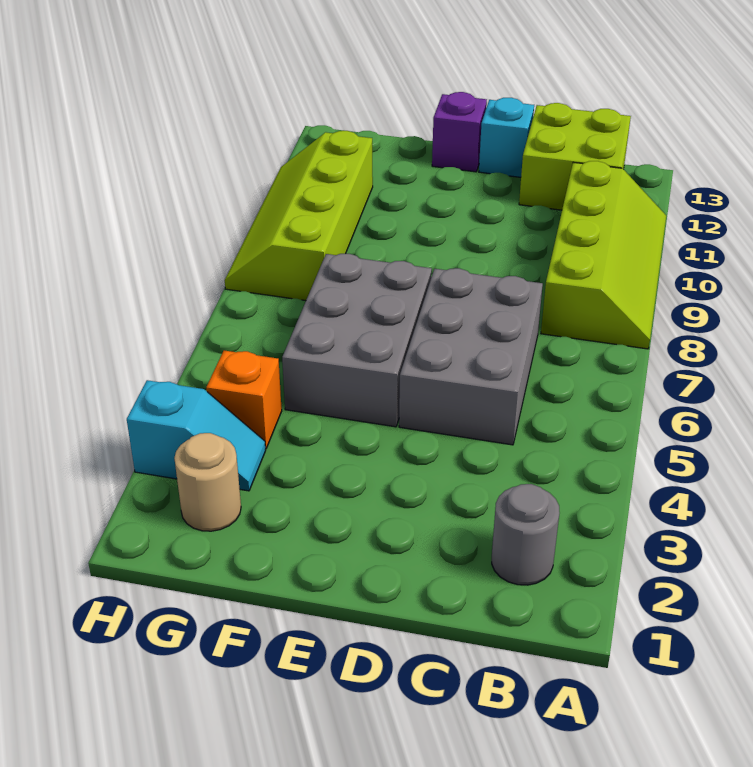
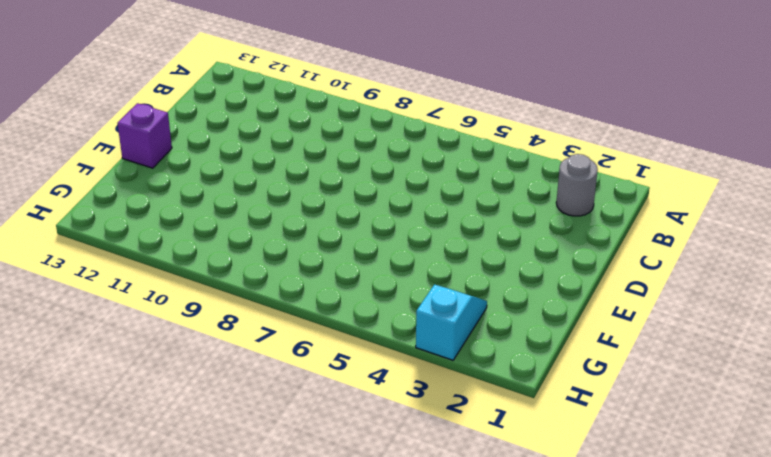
none -> lime slope A8:B11 level 1 top B
none -> lime brick B12:C13 level 1

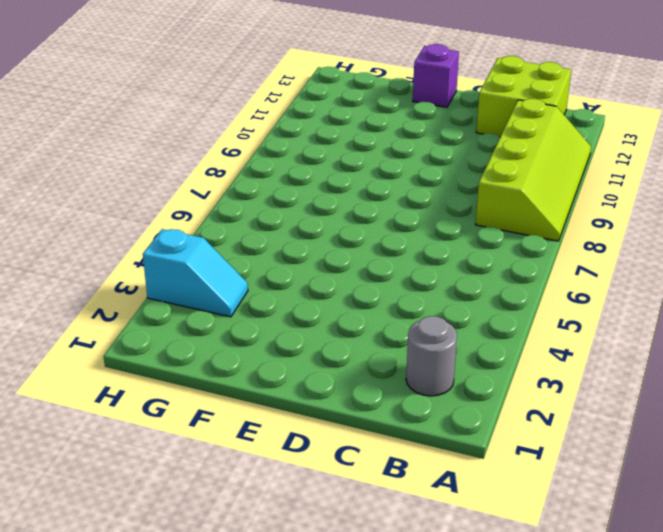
none -> grey brick C5:D7 level 1
none -> cyan brick D13 level 1

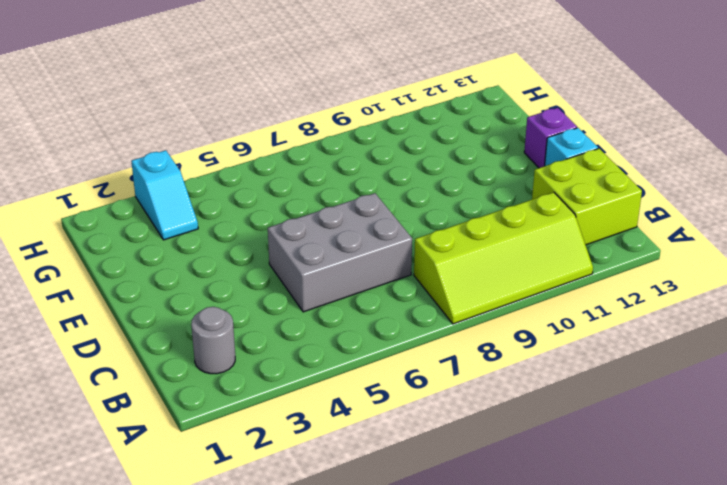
none -> grey brick E5:F7 level 1
none -> tan round brick G2 level 1

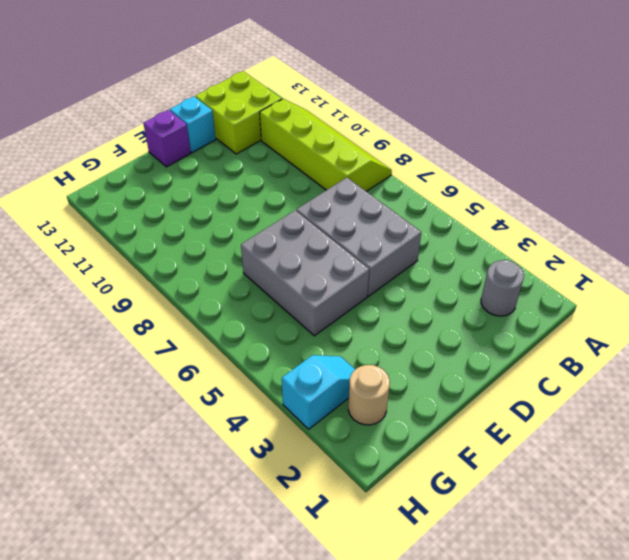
none -> orange brick G4 level 1
none -> lime slope G8:H11 level 1 top G

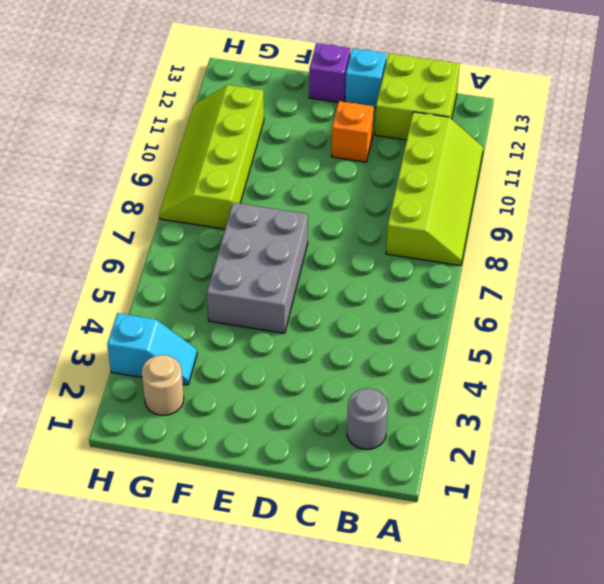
orange brick D11 level 1 -> orange brick G4 level 1
none -> grey brick C5:D7 level 1

